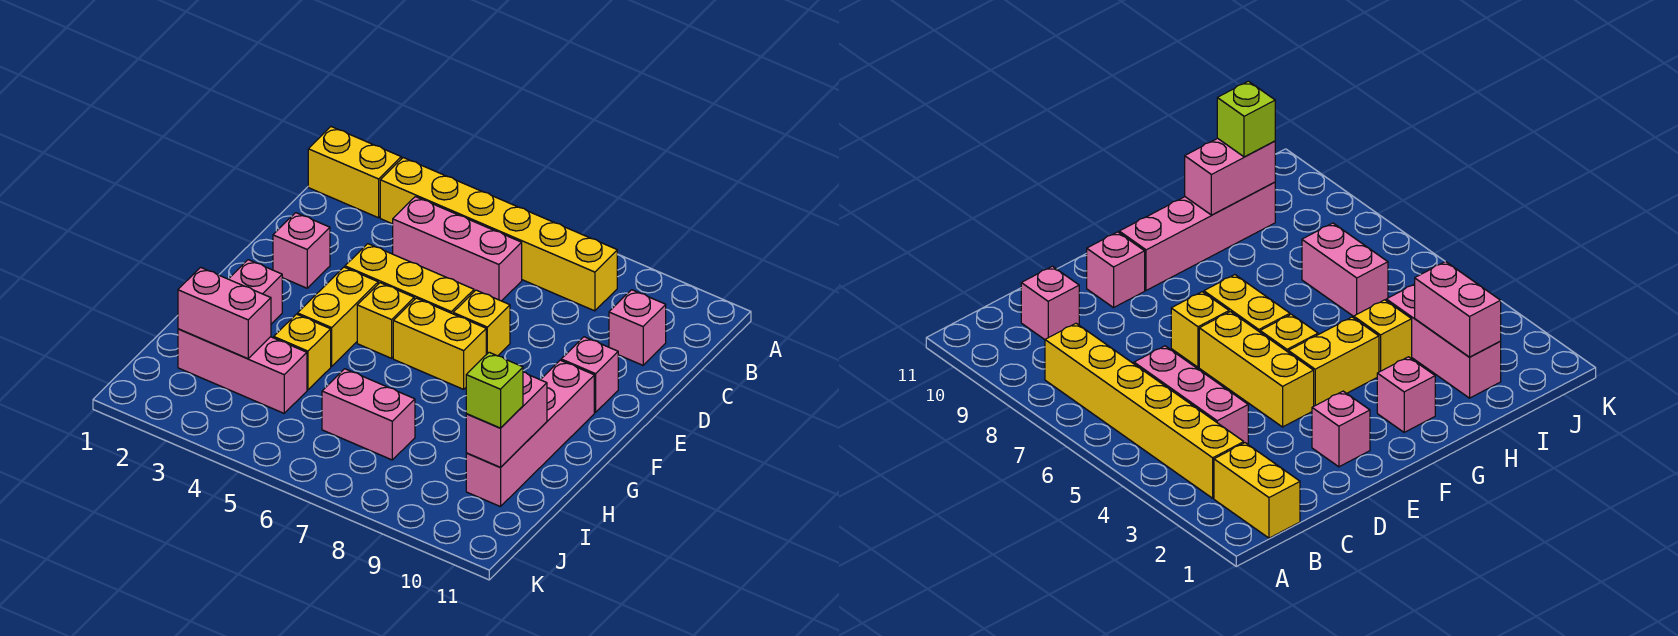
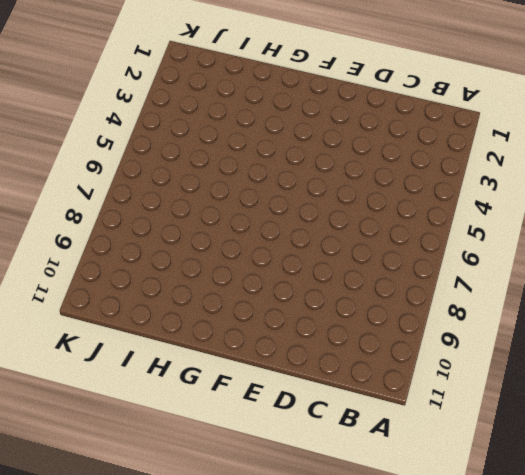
none -> yellow brick B1:B2 level 1
none -> yellow brick B3:B8 level 1
none -> pink brick C4:C6 level 1

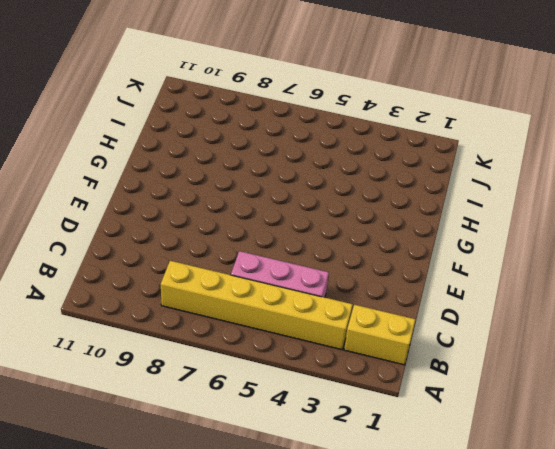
none -> pink brick C10 level 1
none -> pink brick E2 level 1
none -> yellow brick E4:E6 level 1

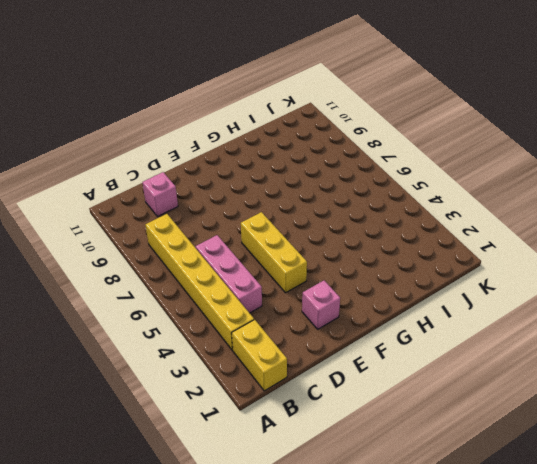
none -> yellow brick E7 level 1
none -> pink brick E10 level 1
none -> yellow brick F4:G4 level 1

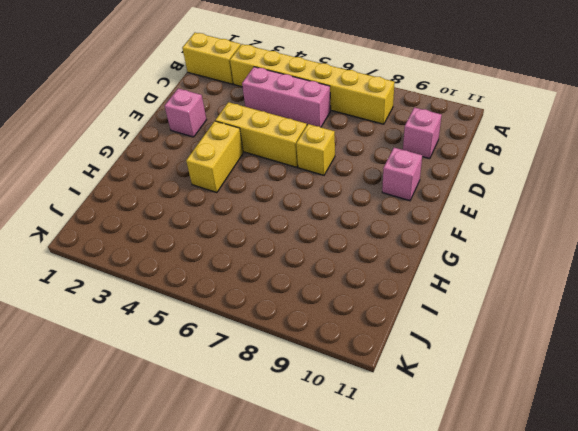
none -> yellow brick F5 level 1
none -> yellow brick F6:F7 level 1
none -> pink brick F10:I10 level 1

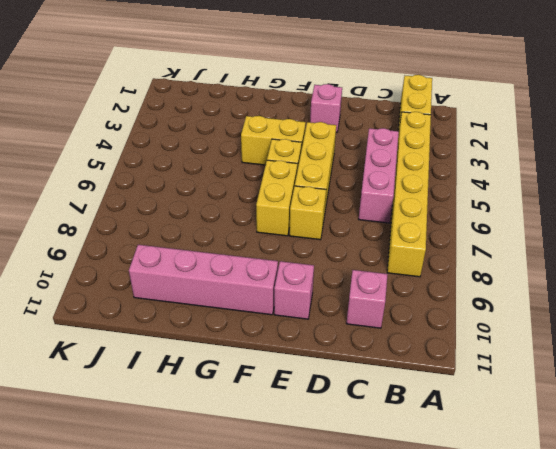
none -> pink brick G2 level 1
none -> yellow brick H4 level 1
none -> pink brick I2:I4 level 1

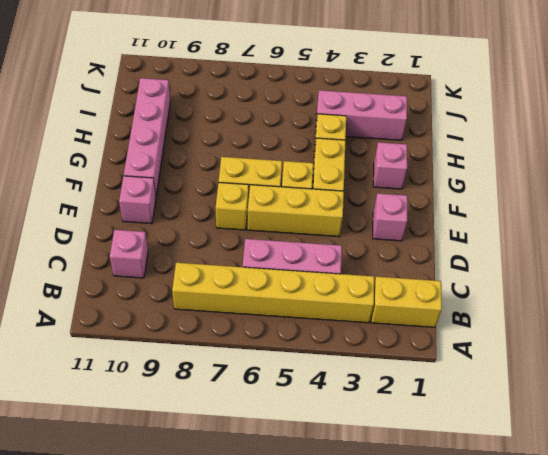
none -> pink brick I6:I7 level 1
none -> pink brick H10:I10 level 2
none -> pink brick I2:I3 level 2

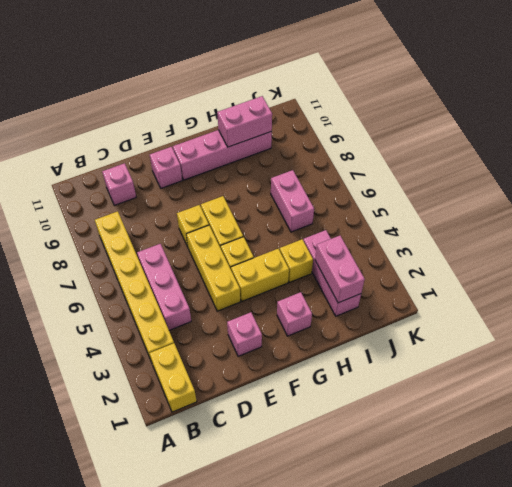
none -> lime brick I10 level 3

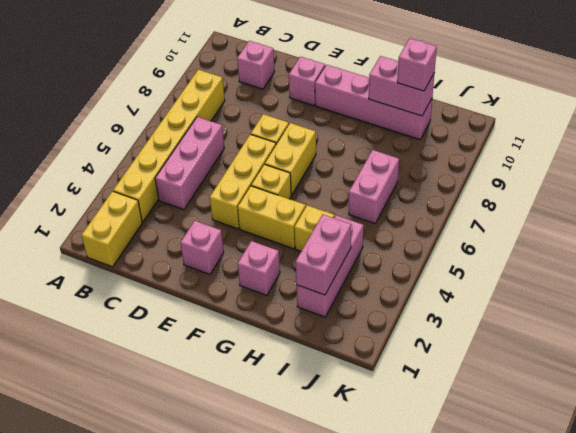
pink brick I10 level 3 -> lime brick I10 level 3

